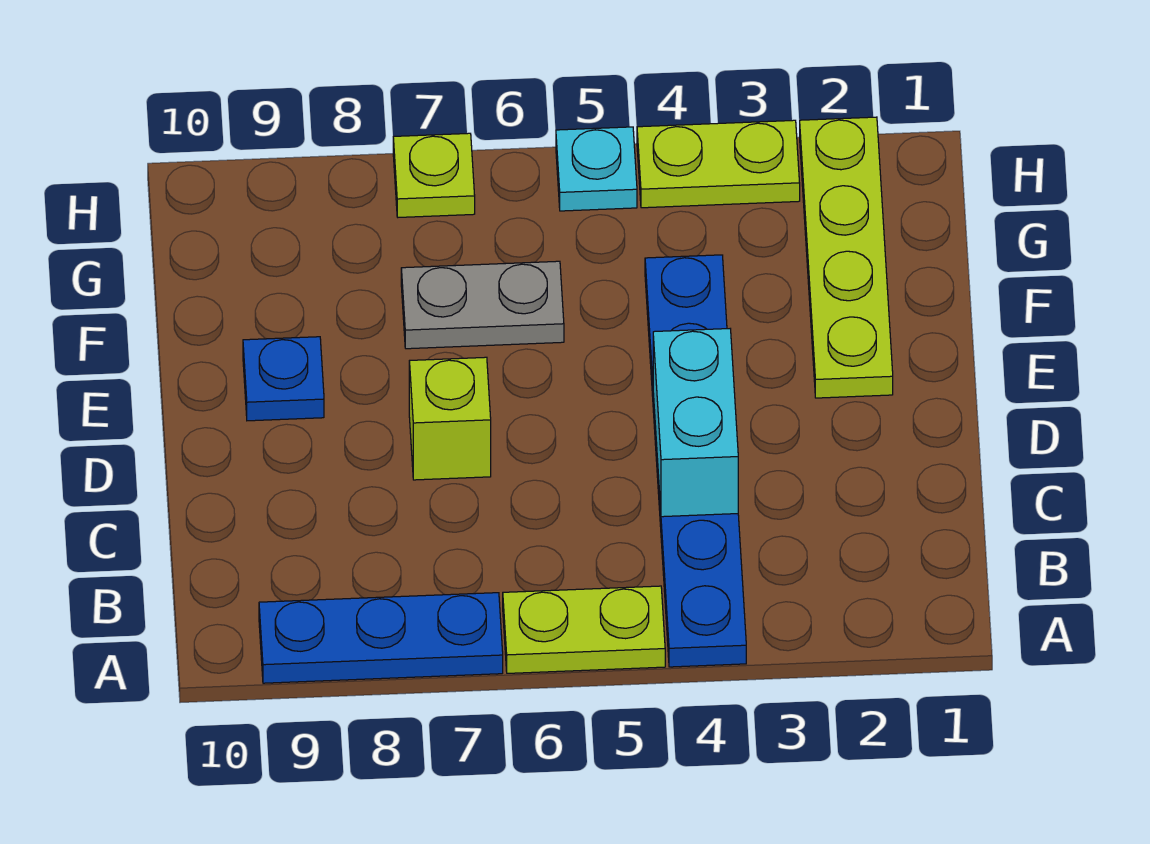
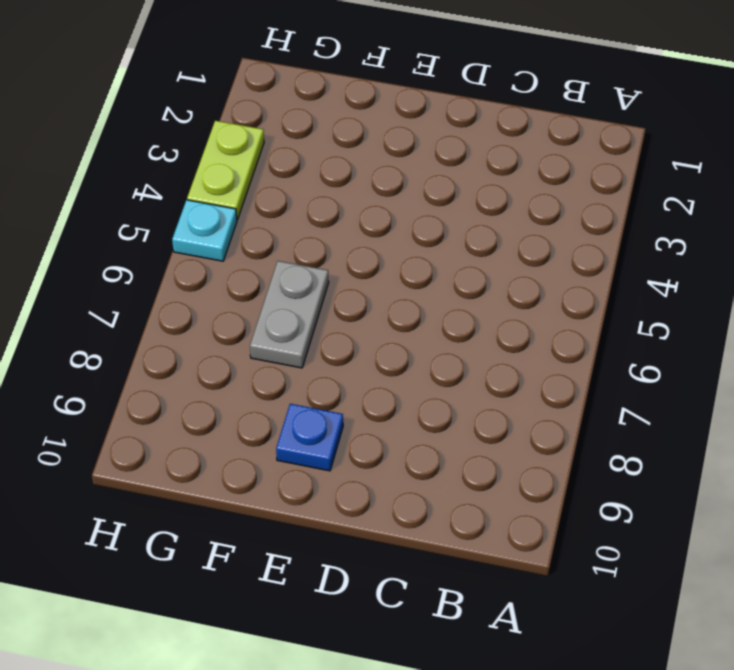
none -> blue plate A4:F4 level 1
none -> lime plate A5:A6 level 1

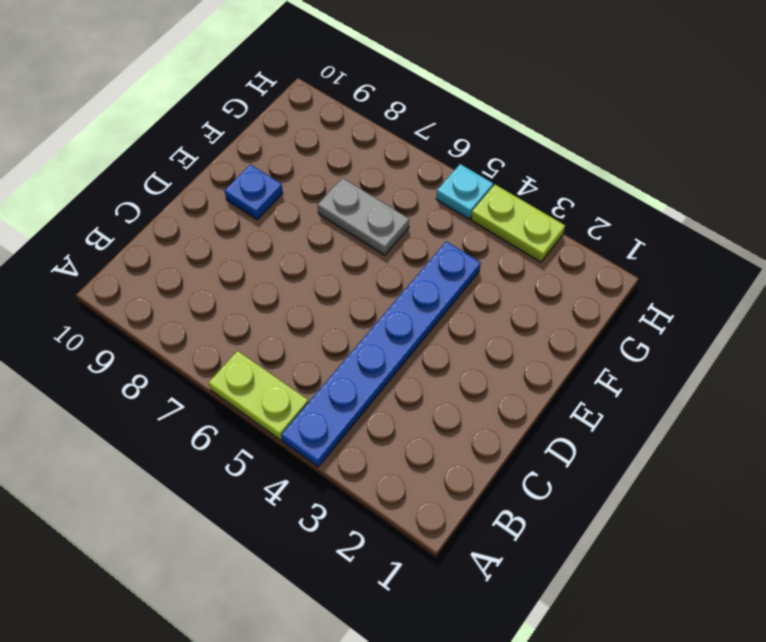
none -> blue plate A7:A9 level 1
none -> lime brick D7 level 1

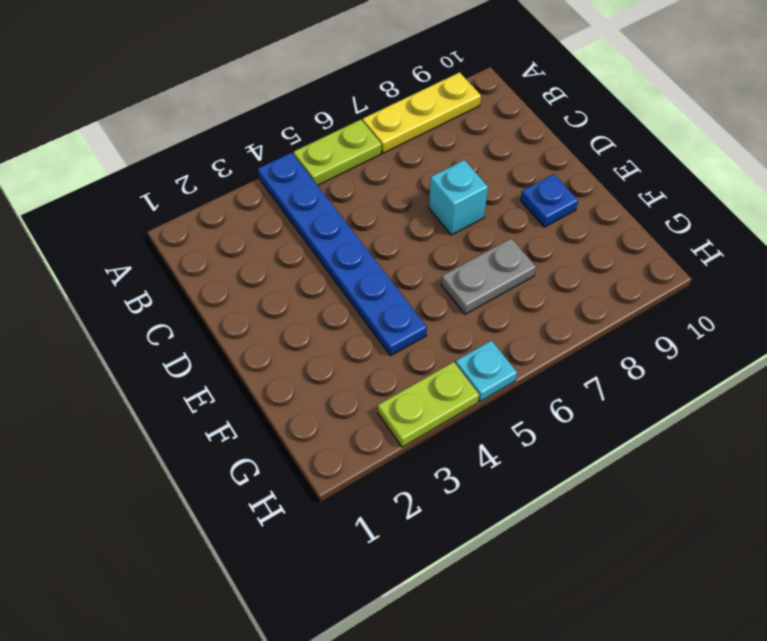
yellow plate A7:A9 level 1 -> blue plate A7:A9 level 1
cyan brick D7 level 1 -> lime brick D7 level 1
none -> lime plate E2:H2 level 1
none -> lime plate H7 level 1

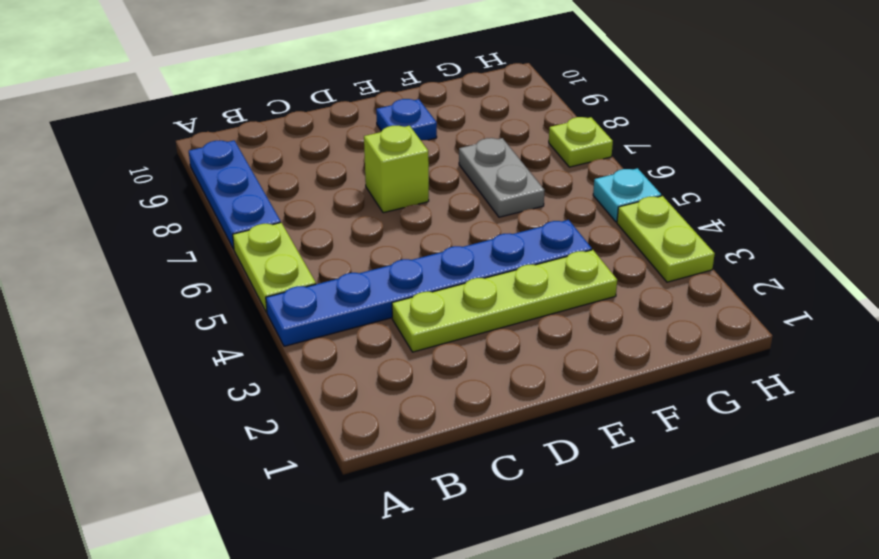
lime plate C3:F3 level 1 -> lime plate E2:H2 level 1
none -> cyan brick C4:D4 level 2

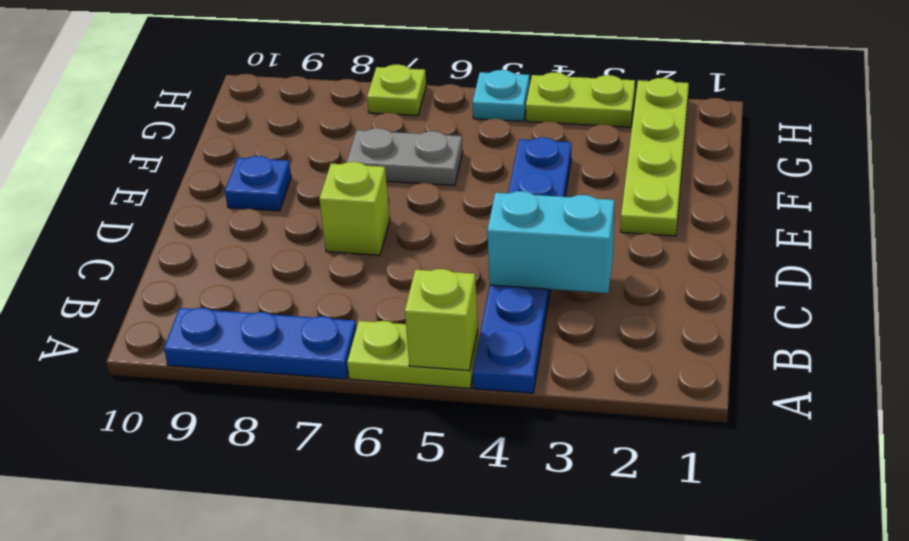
lime brick A5 level 2 -> none
cyan brick C3:C4 level 2 -> cyan brick C4:D4 level 2

